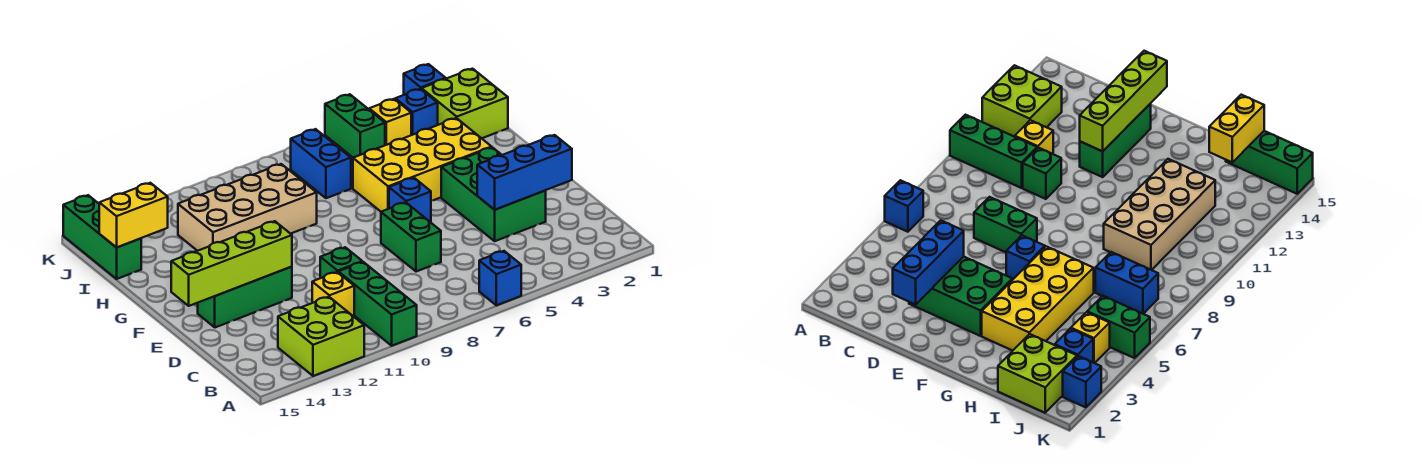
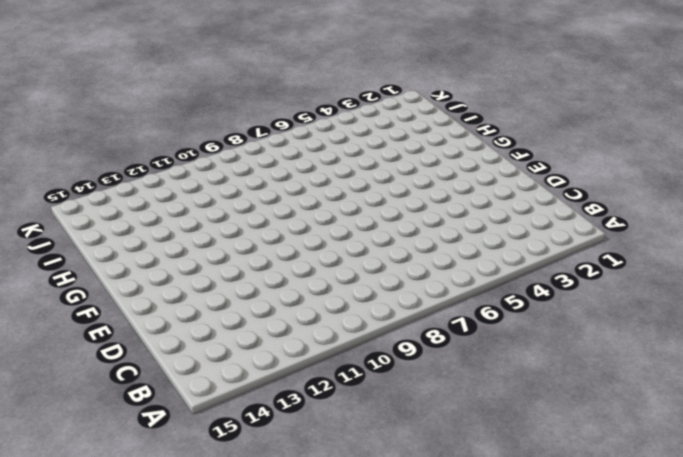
none -> blue brick A6 level 1
none -> green brick A10:C10 level 1
none -> lime brick A12:B13 level 1

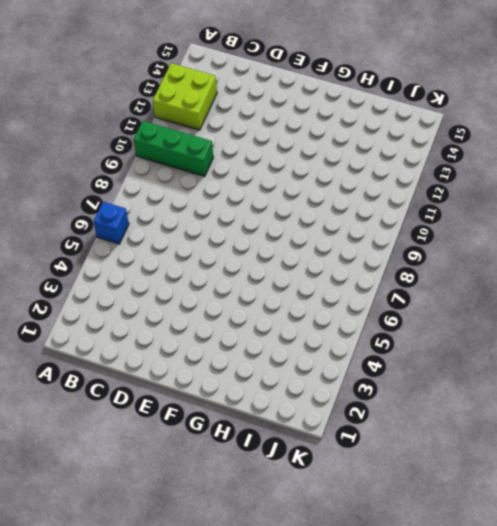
none -> yellow brick C11 level 1
none -> green brick D3:F4 level 1
none -> green brick D7:E7 level 1

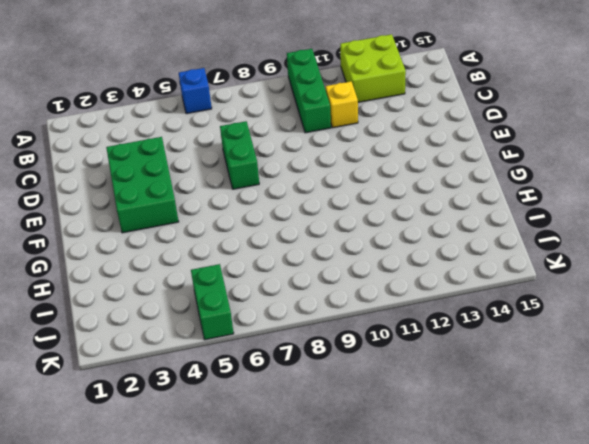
none -> green brick D10 level 1
none -> green brick E12:E14 level 1
none -> blue brick F6 level 1

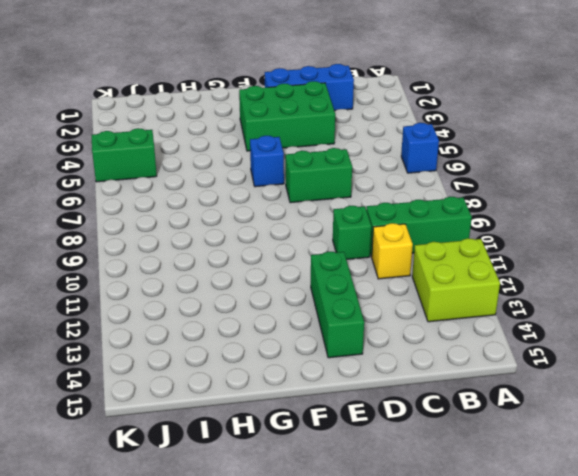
blue brick C2:E2 level 1 -> blue brick D2:D4 level 2
none -> yellow brick G3:H6 level 1
none -> tan brick H9:I12 level 1
none -> lime brick I1:J2 level 1

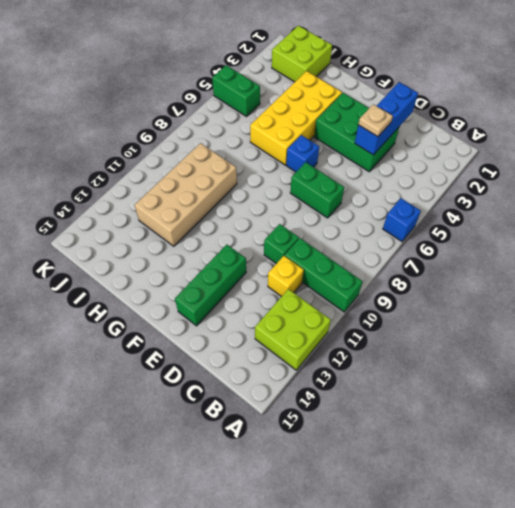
tan plate D4 level 3 -> none
none -> blue brick I7:J7 level 1
none -> green brick I15:K15 level 1
none -> blue brick J3 level 1

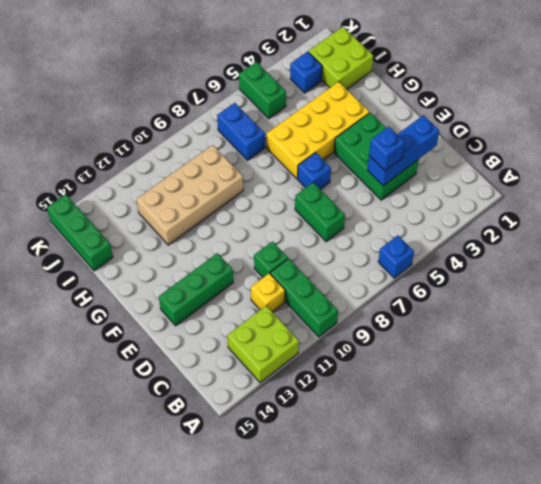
blue brick D4 level 3 -> blue brick K2 level 1
none -> yellow brick J4 level 1
none -> lime brick E12:E15 level 2
none -> yellow brick I14:I15 level 2

